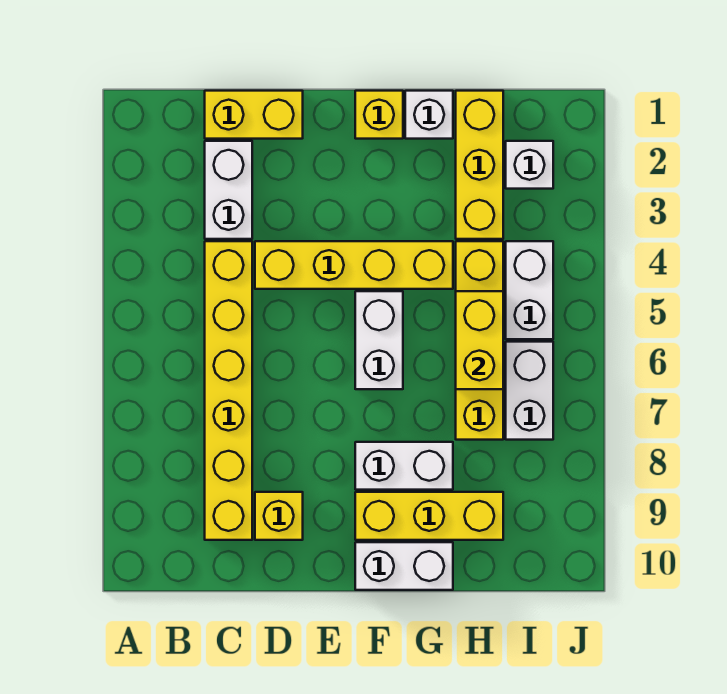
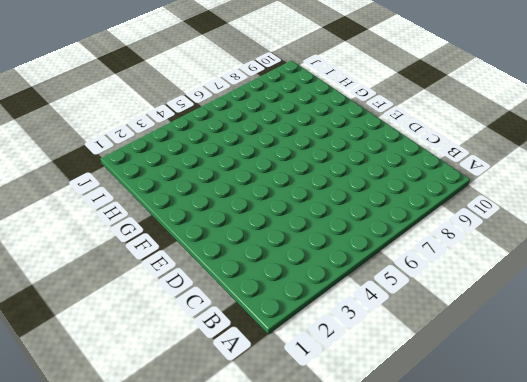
none -> yellow brick C1:D1 level 1
none -> white brick C2:C3 level 1
none -> yellow brick C4:C9 level 1

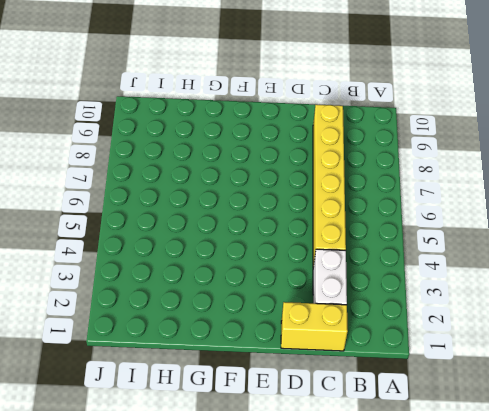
none -> yellow brick D4:G4 level 1
none -> yellow brick D9 level 1
none -> yellow brick F1 level 1

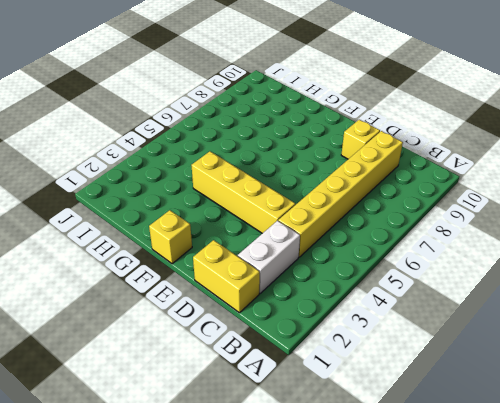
none -> white brick F5:F6 level 1
none -> white brick F8:G8 level 1
none -> yellow brick F9:H9 level 1

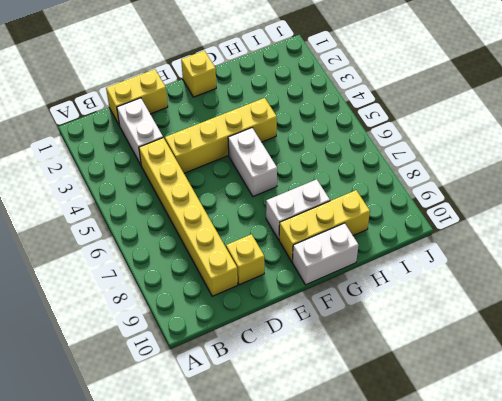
none -> white brick G1 level 1
none -> yellow brick H1:H3 level 1
none -> yellow brick H4:H7 level 1

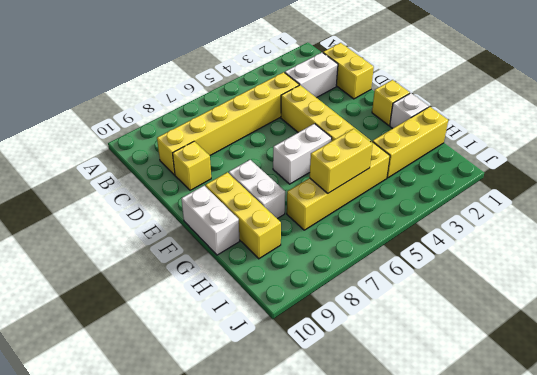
none -> white brick I2 level 1
none -> white brick I4:I5 level 1
none -> white brick I6:I7 level 1

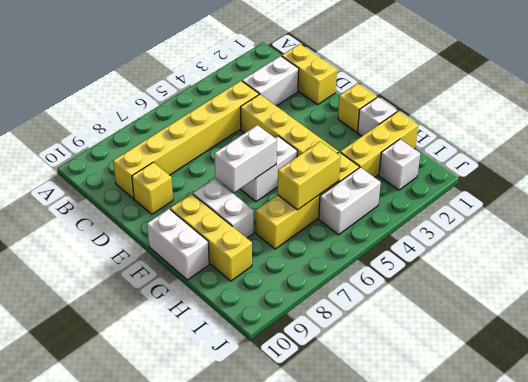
white brick F6:F7 level 2 -> white brick I6:I7 level 1

